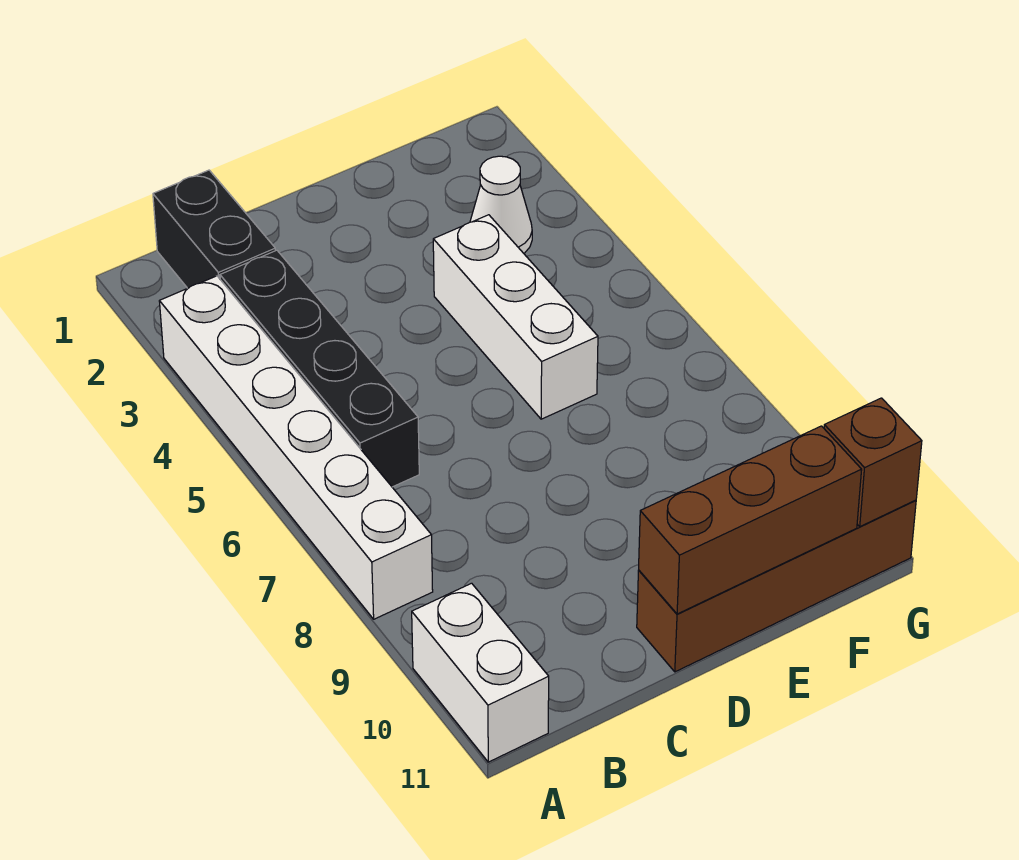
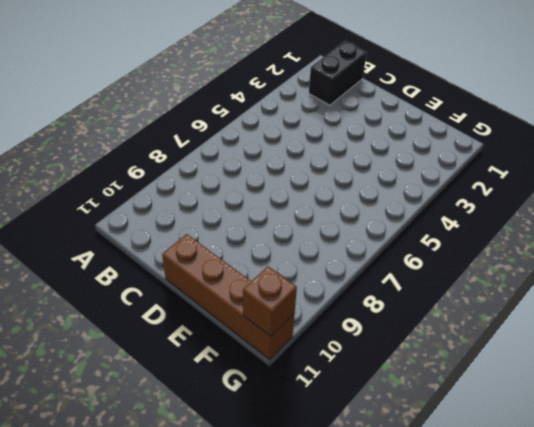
none -> white brick A3:A8 level 1
none -> white brick A10:A11 level 1

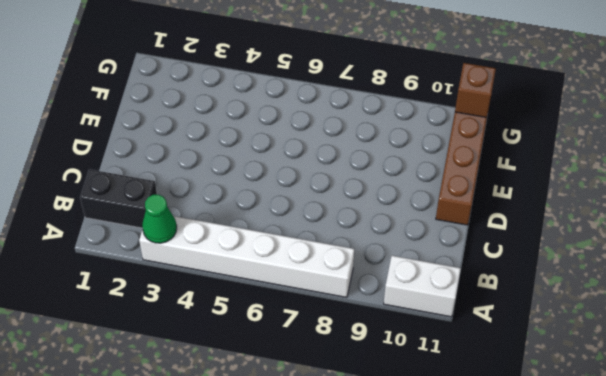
green cone A3 level 2 -> none
none -> black brick B3:B6 level 1
none -> white brick E4:E6 level 1

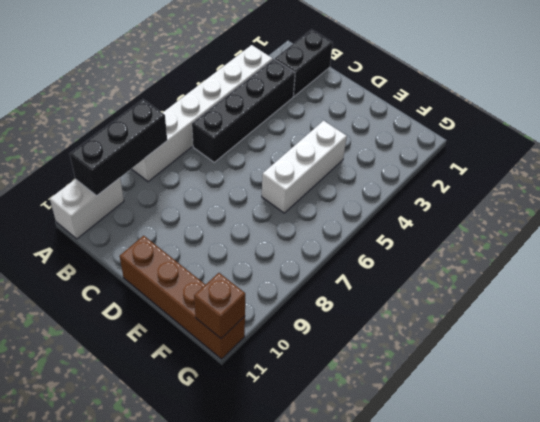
black brick A8:A10 level 2 -> none
none -> white cone F3 level 1
none -> brown brick D11:F11 level 2

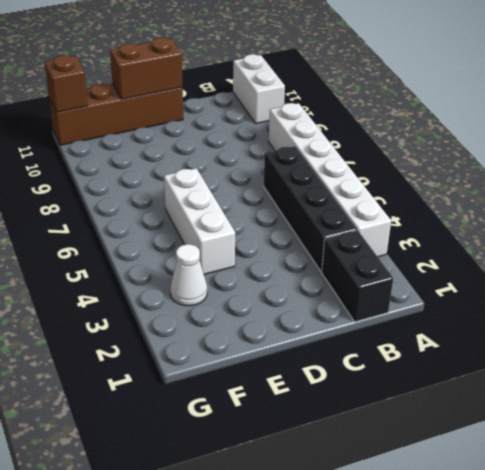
brown brick D11:E11 level 2 -> brown brick D11:F11 level 2

